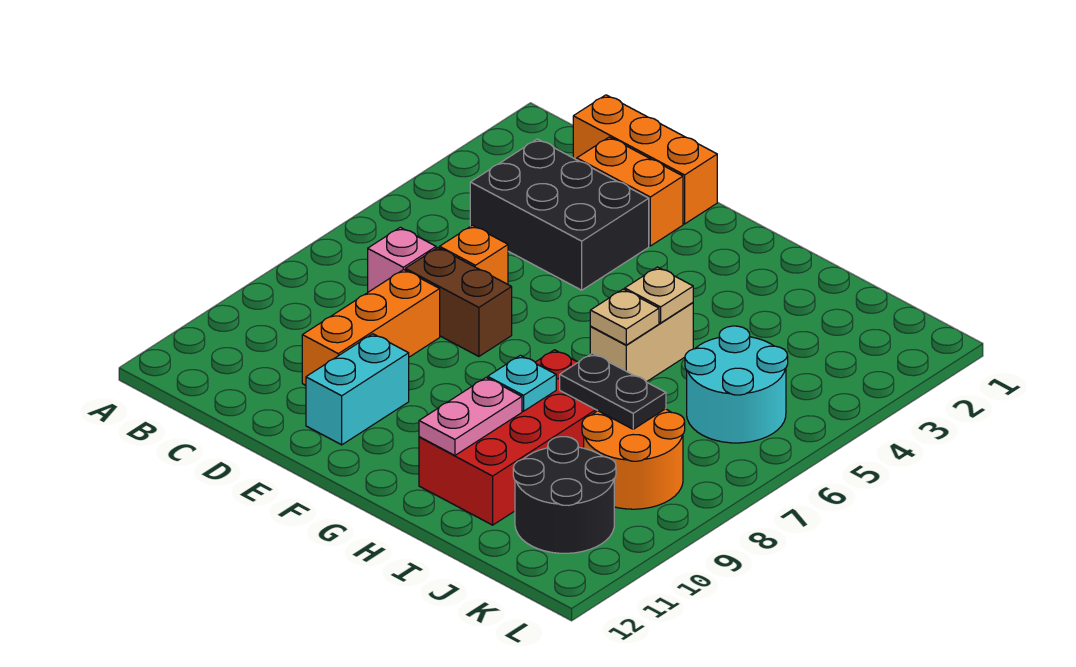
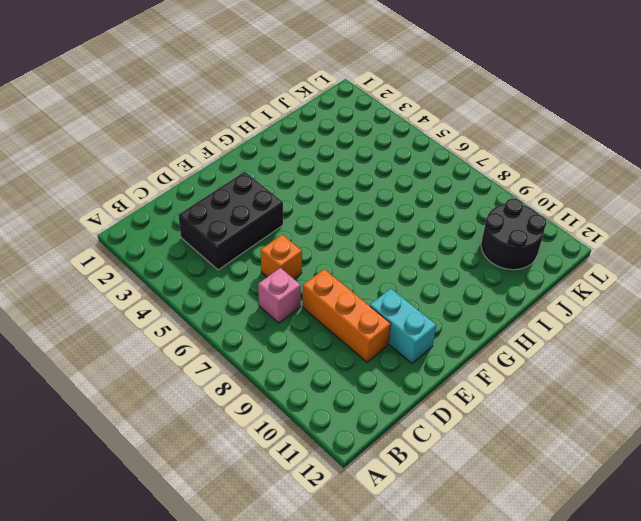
none -> orange brick C1:E1 level 1
none -> orange brick D2:E2 level 1
none -> brown brick D7:E7 level 1

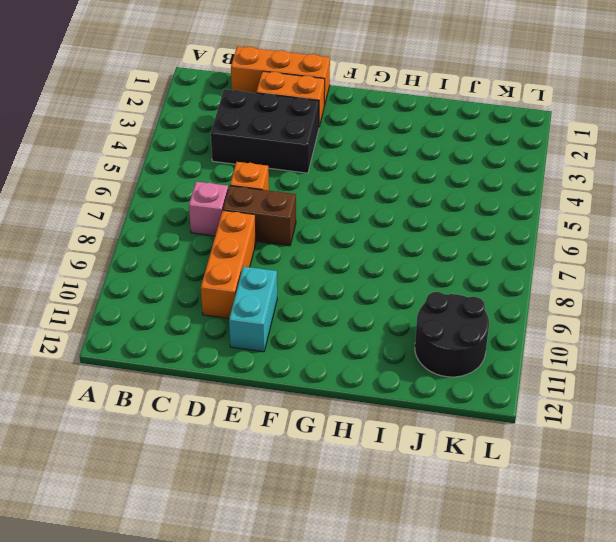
none -> tan brick H5:H6 level 1
none -> red brick H8:I11 level 1
none -> cyan round brick J5:K6 level 1

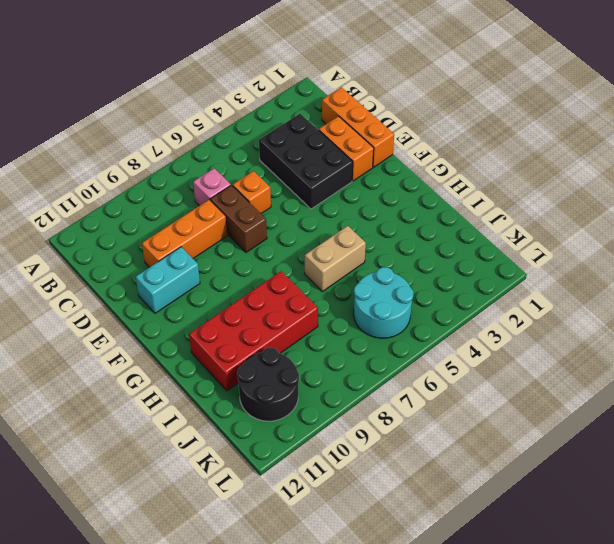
none -> orange round brick J8:K9 level 1
none -> tan plate H5 level 2
none -> tan plate H6 level 2

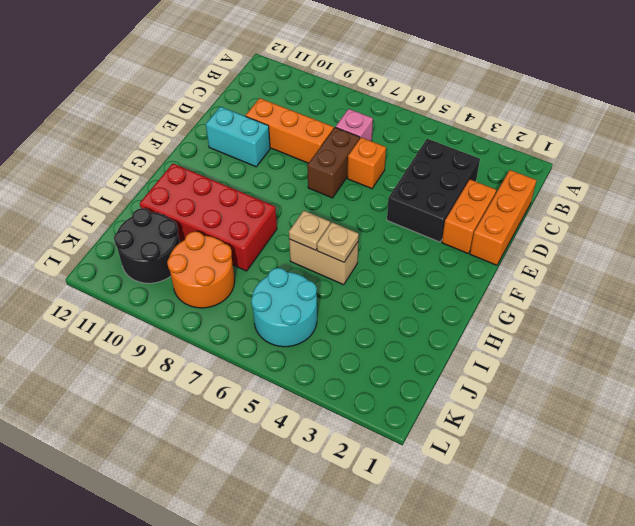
none -> cyan plate H9 level 2
none -> pink plate H10:H11 level 2
none -> black plate I8:J8 level 2

